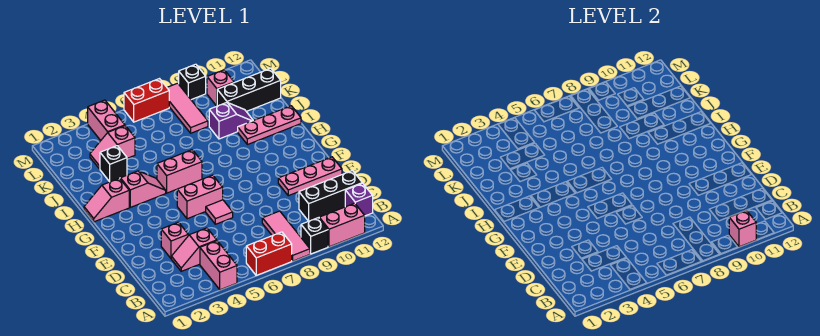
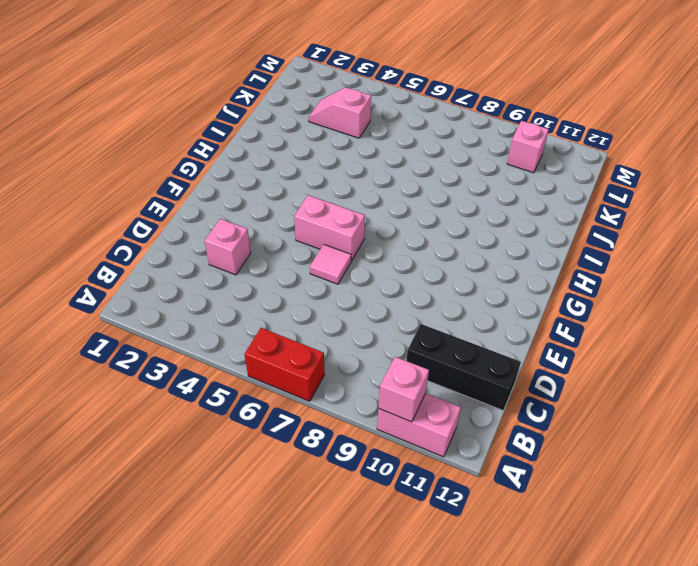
none -> pink brick A4:B4 level 1
none -> pink tile A8:C8 level 1
none -> black brick A9 level 1

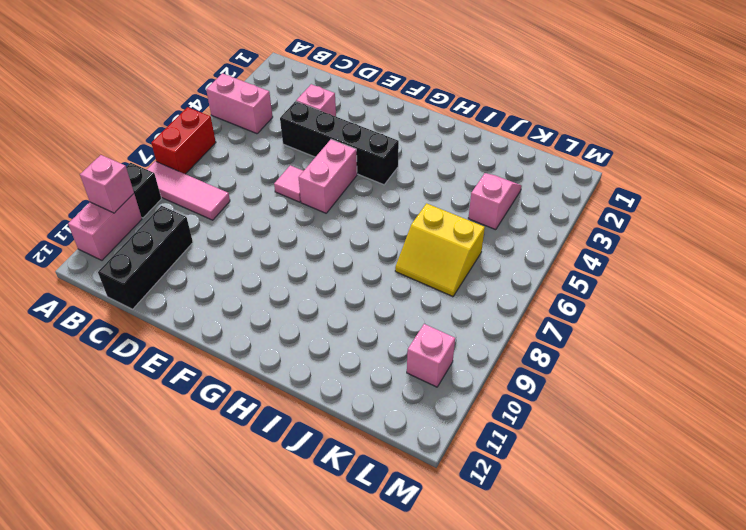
black brick D4:G4 level 1 -> none
yellow slope J6:K7 level 1 top 6 -> none
none -> purple brick B12 level 1
none -> pink slope C3:C4 level 1 top 4
none -> pink plate E10:E12 level 1

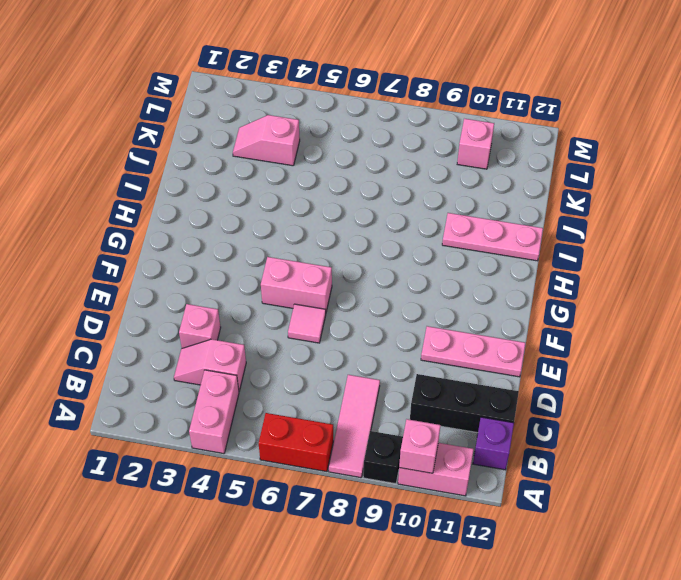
none -> pink slope H1:H2 level 1 top 2
none -> pink slope H3:H4 level 1 top 3
none -> pink brick H5:H6 level 1

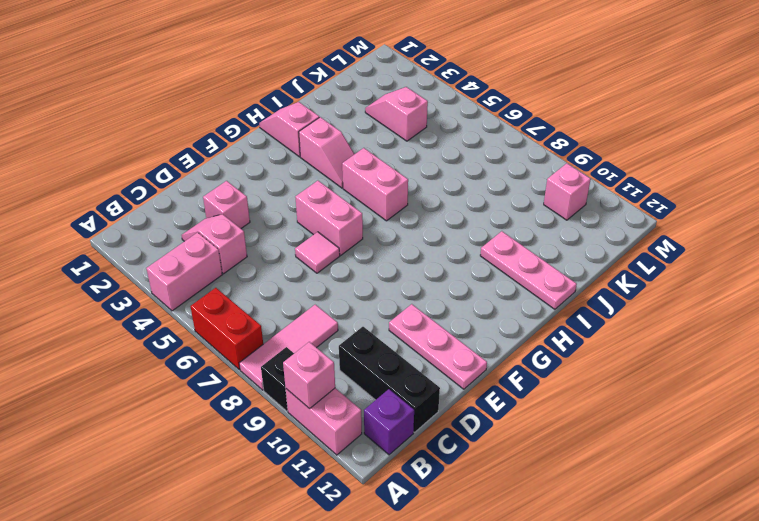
none -> black brick J3 level 1
none -> purple slope J9:J10 level 1 top 9
none -> pink tile K8:M8 level 1

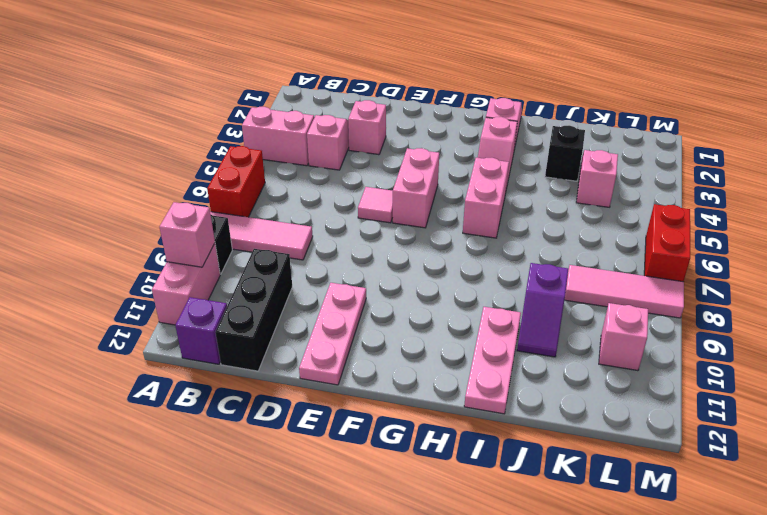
none -> black brick K10:K12 level 1
none -> pink brick L4:M4 level 1
none -> black brick M9 level 1

